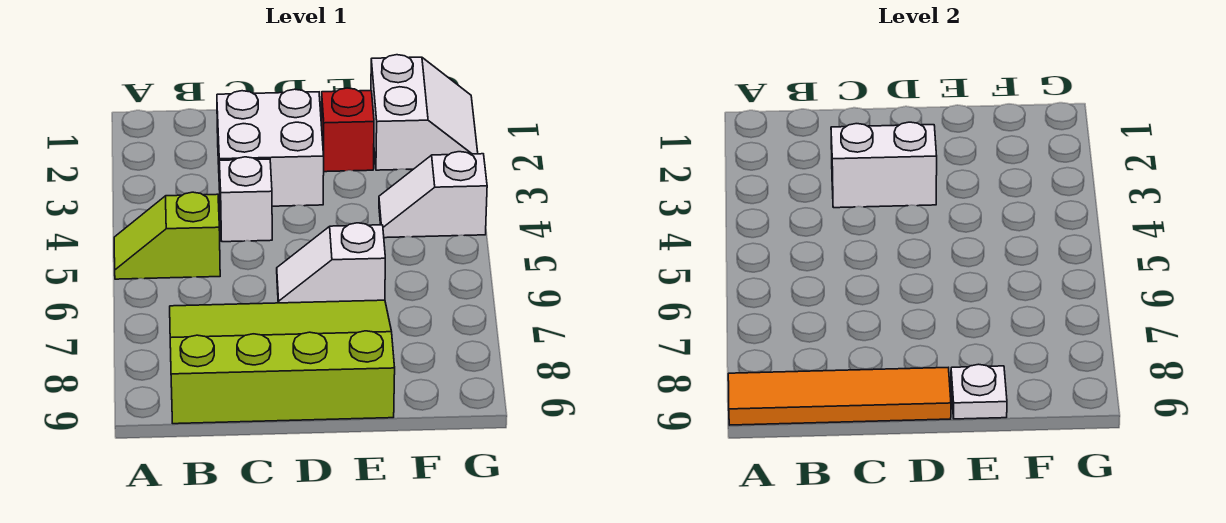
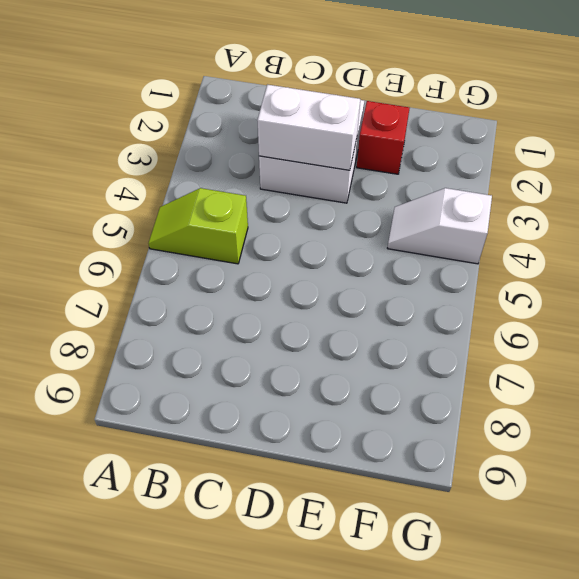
none -> lime slope B7:E9 level 1 top 9
none -> white brick C4 level 1

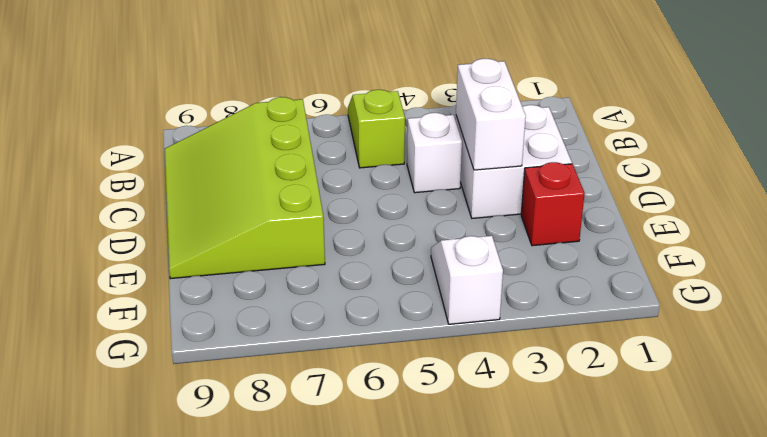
lime slope B7:E9 level 1 top 7 -> lime slope B7:E9 level 1 top 9
none -> white slope D6:E6 level 1 top E
none -> white slope F1:G2 level 1 top F

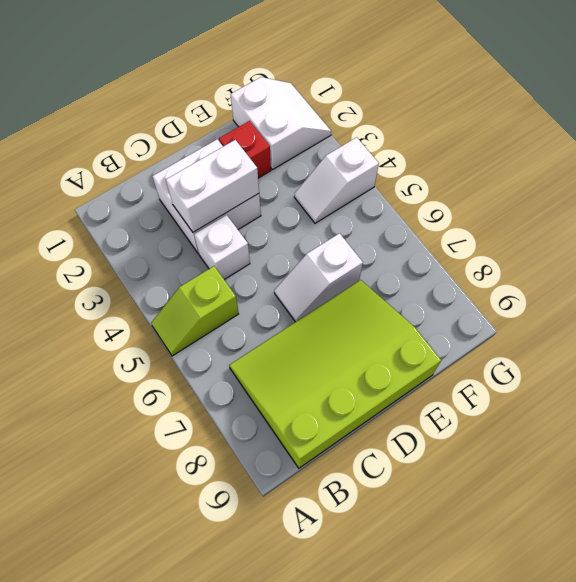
none -> orange tile A9:D9 level 2
none -> white plate E9 level 2

